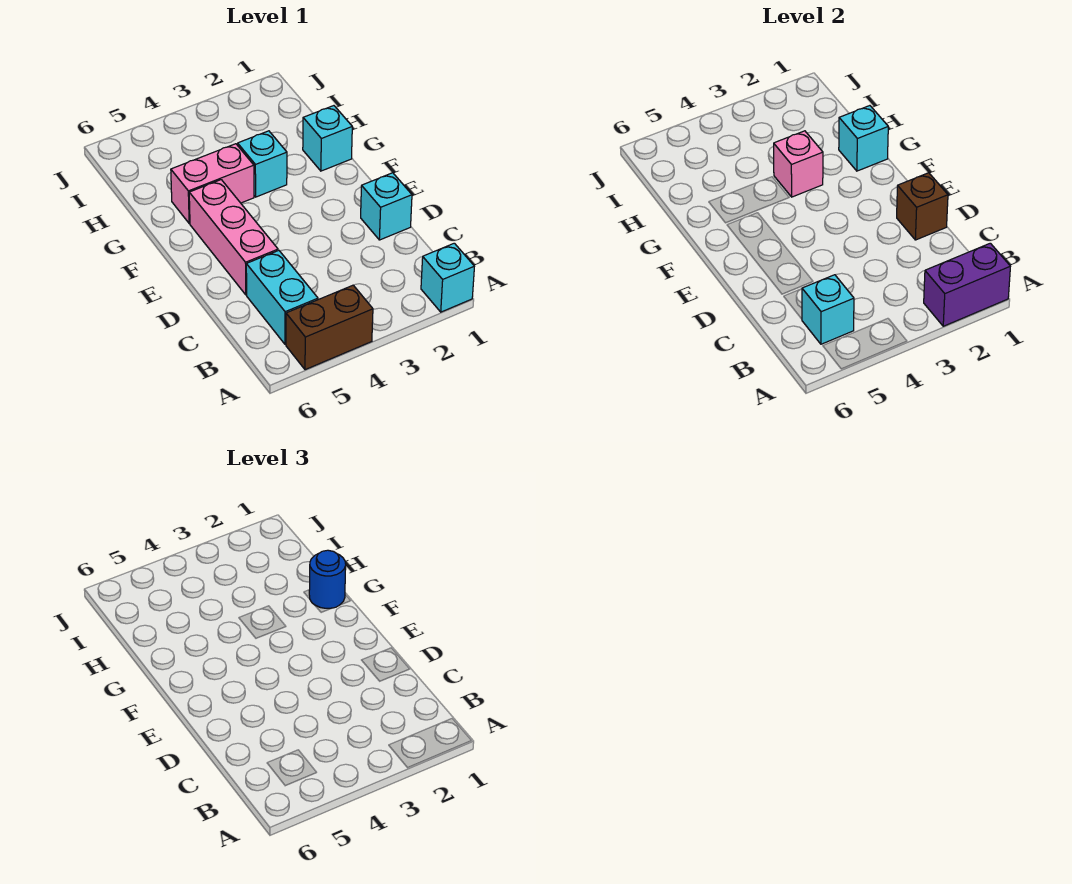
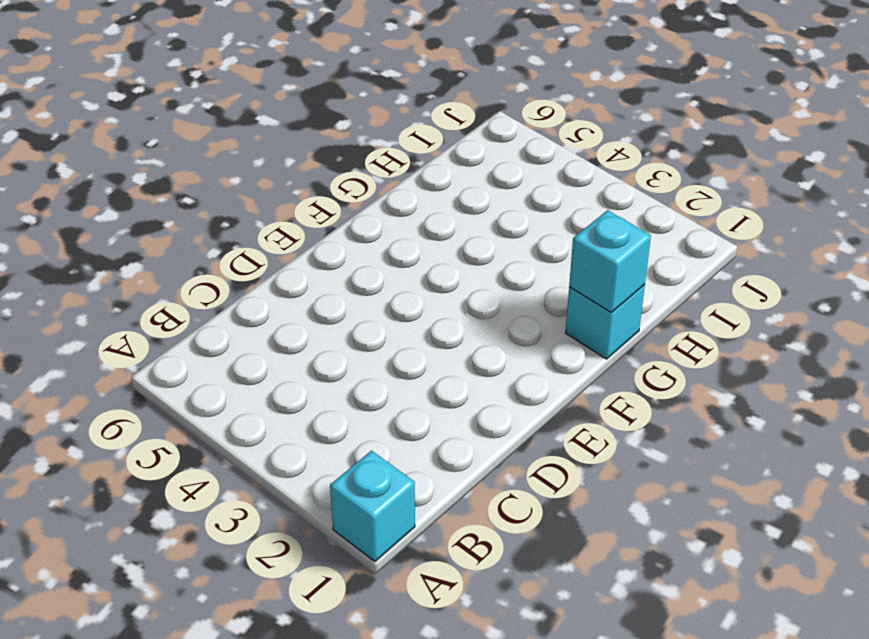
none -> brown brick A4:A5 level 1
none -> cyan brick B5:C5 level 1
none -> cyan brick D1 level 1

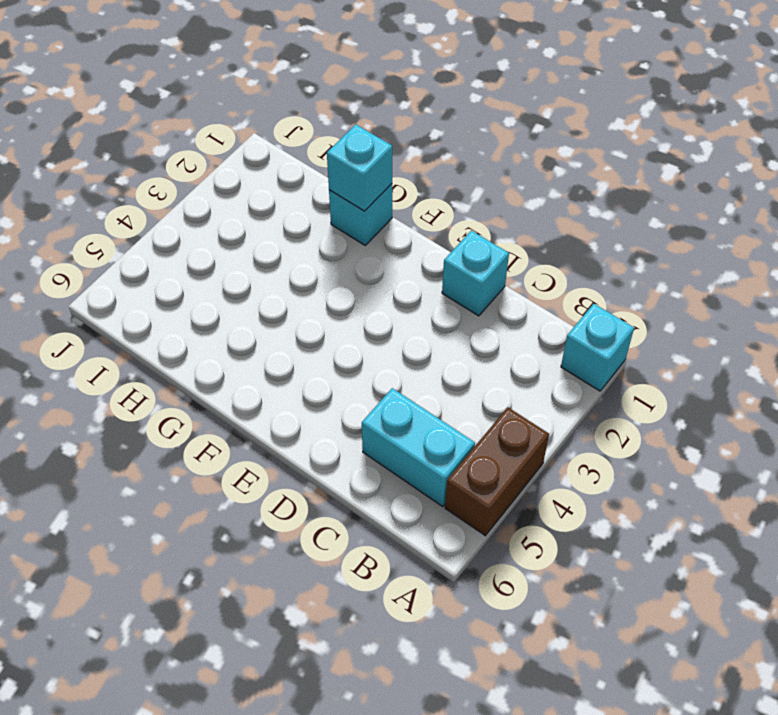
none -> pink brick D5:F5 level 1
none -> cyan brick G3 level 1
none -> pink brick G4:G5 level 1

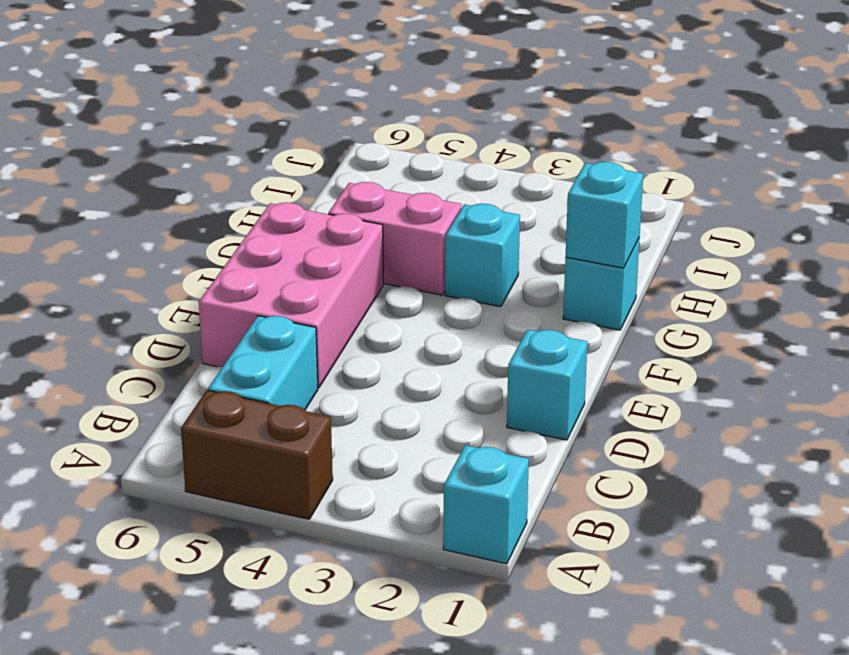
pink brick D5:F6 level 1 -> pink brick D5:F5 level 1
none -> purple brick A1:A2 level 2
none -> cyan brick B5 level 2
none -> brown brick D1 level 2

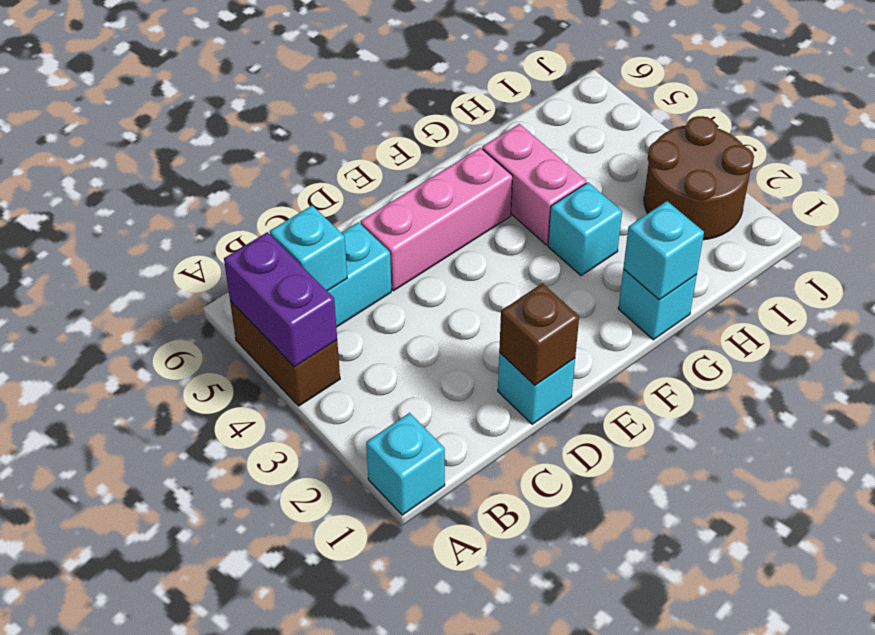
purple brick A4:A5 level 2 -> purple brick A1:A2 level 2
brown round brick I2:J3 level 1 -> none
none -> pink brick G3 level 2
none -> blue round brick G1 level 3

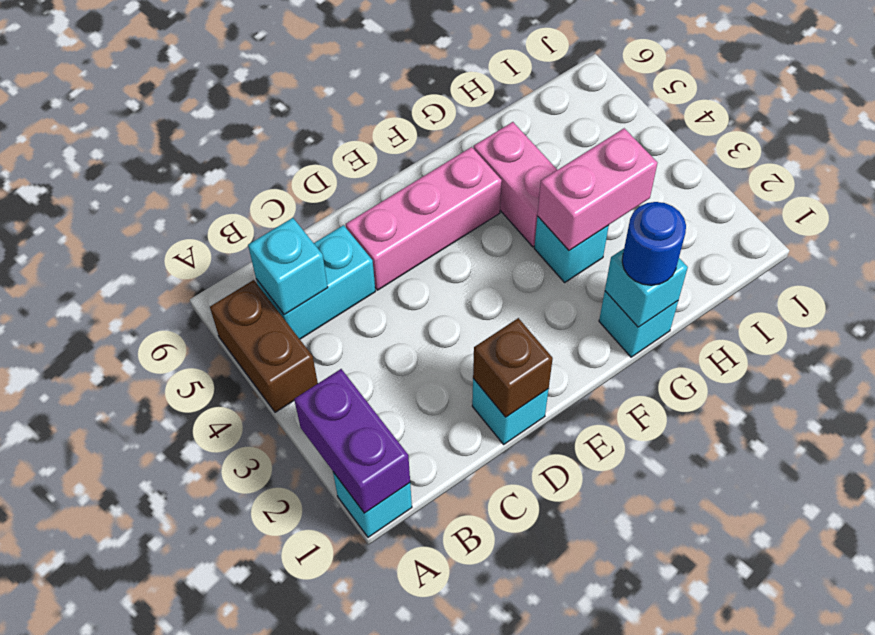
pink brick G3:H3 level 2 -> pink brick G3 level 2

